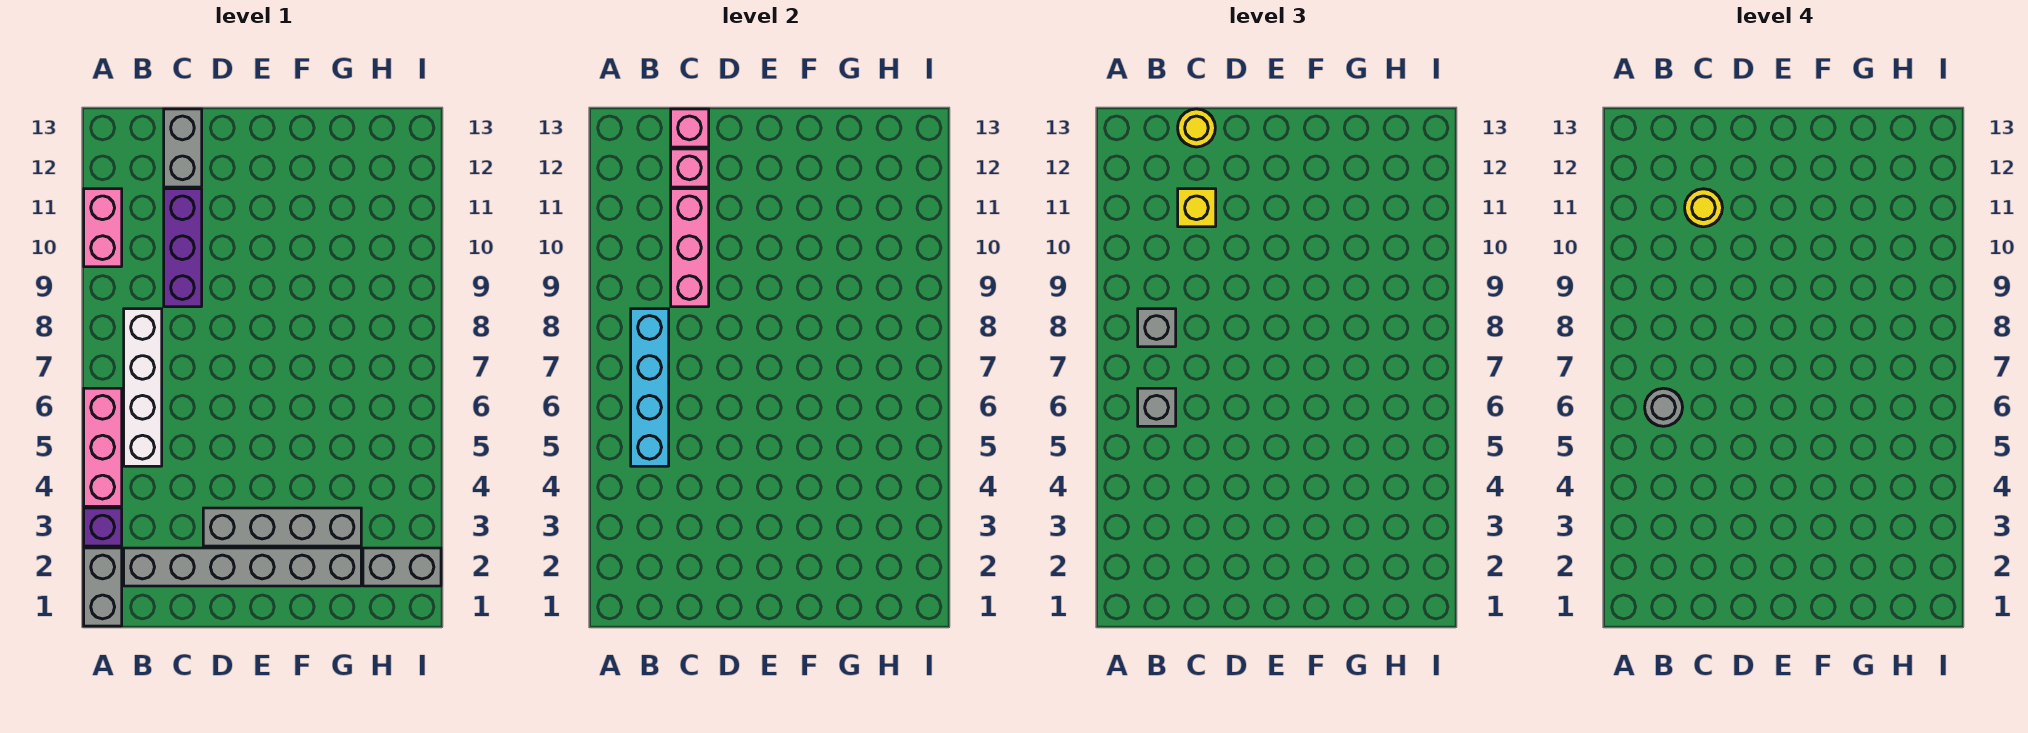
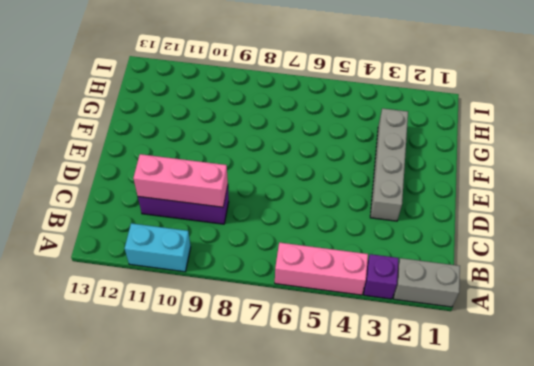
cyan brick A10:A11 level 1 -> pink brick A10:A11 level 1
none -> grey brick B2:G2 level 1
none -> white brick B5:B8 level 1
none -> grey brick C12:C13 level 1

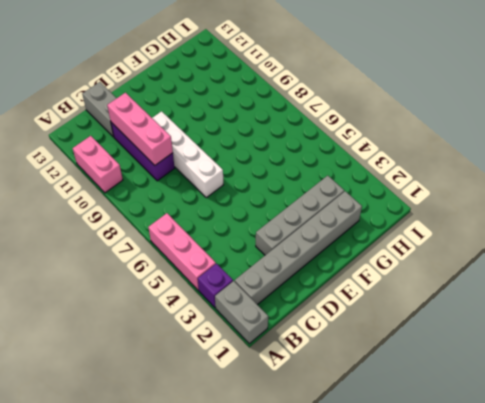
white brick D7:D10 level 1 -> white brick B5:B8 level 1
none -> grey brick H2:I2 level 1
none -> cyan brick B5:B8 level 2
none -> pink brick C12 level 2

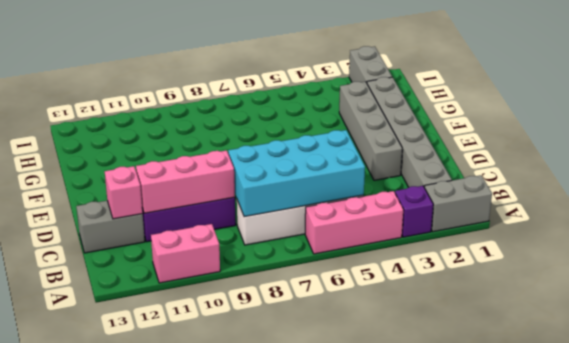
cyan brick B5:C8 level 2 -> cyan brick B5:B8 level 2
none -> pink brick C13 level 2
none -> grey brick B6 level 3
none -> grey brick B8 level 3

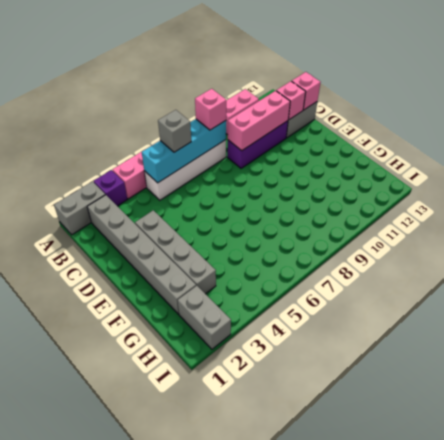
pink brick B8 level 3 -> grey brick B8 level 3
none -> yellow brick C11 level 3
none -> yellow round brick C13 level 3
none -> grey round brick B6 level 4

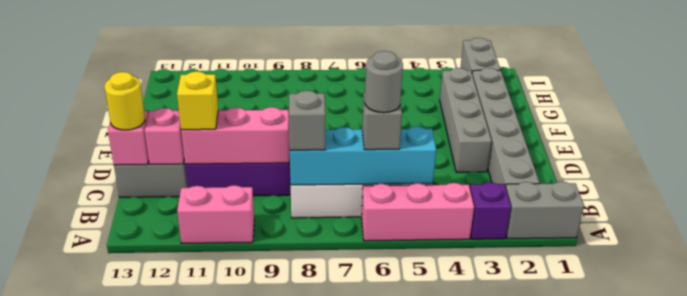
none -> yellow round brick C11 level 4

